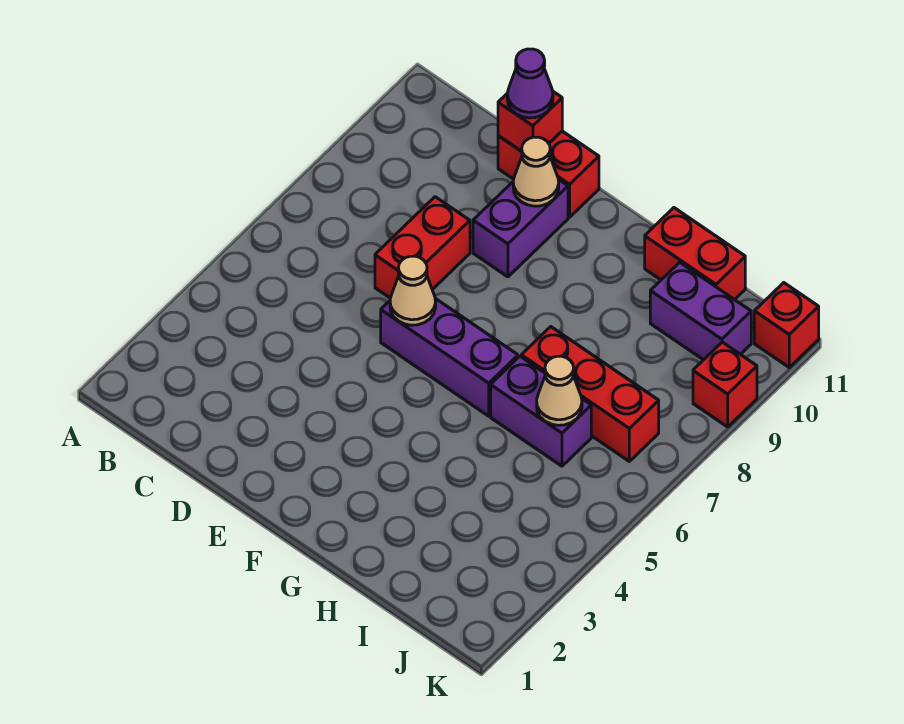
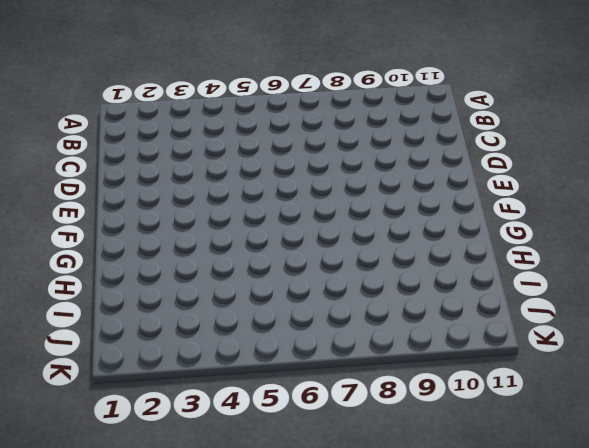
none -> red brick D7:D8 level 1
none -> red brick D11:E11 level 1
none -> purple brick E6:G6 level 1

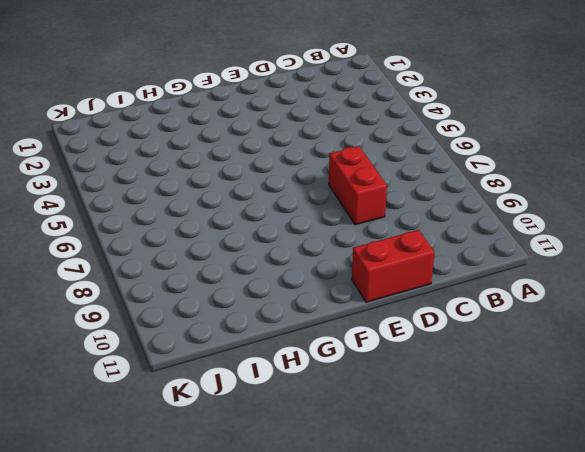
none -> purple brick E6:G6 level 1
none -> purple brick E9:E10 level 1
none -> purple brick H6:I6 level 1

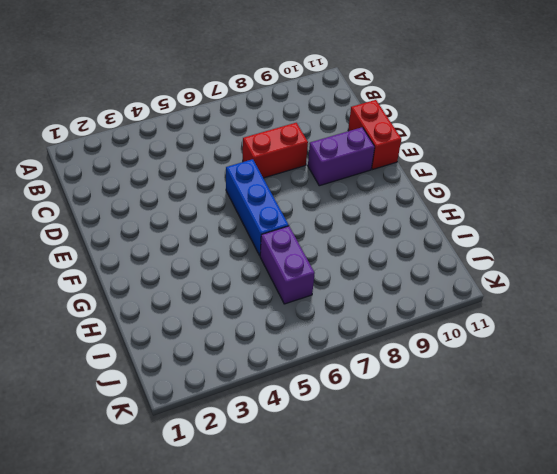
blue brick E6:G6 level 1 -> purple brick E6:G6 level 1
none -> red brick H7:J7 level 1
none -> red brick H11:I11 level 1
none -> purple brick I10:J10 level 1

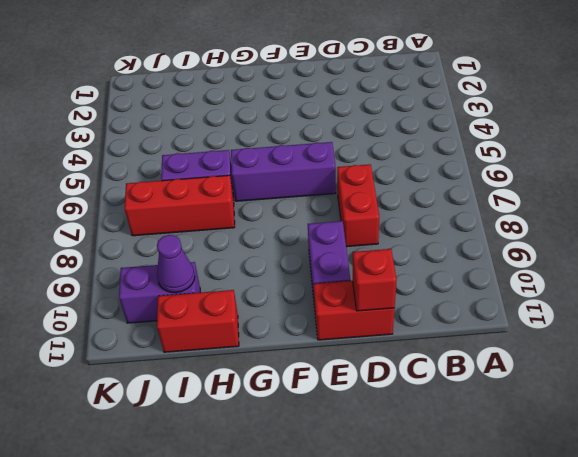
purple cone I10 level 2 -> purple cone D11 level 3
none -> red brick K9 level 1
none -> red brick K11 level 1
none -> tan cone E6 level 2

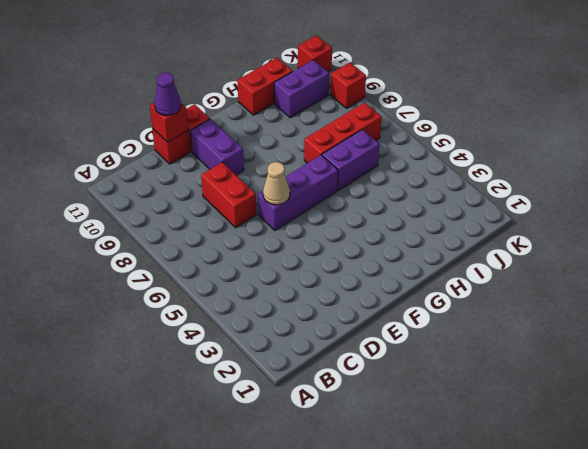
none -> tan cone E10 level 2
none -> tan cone I6 level 2

